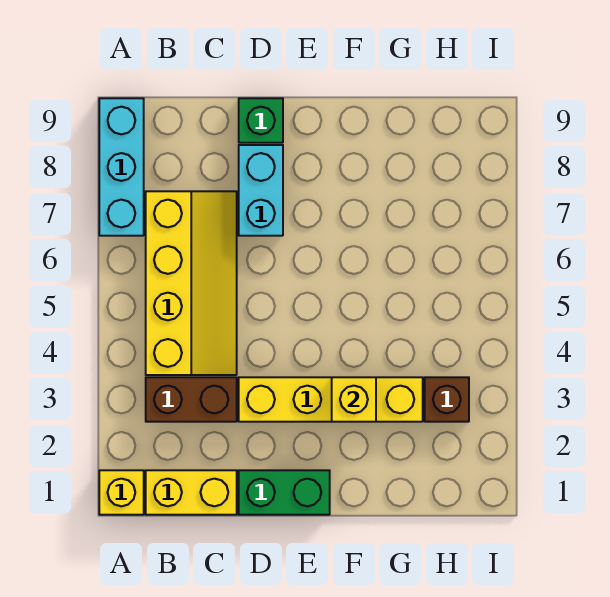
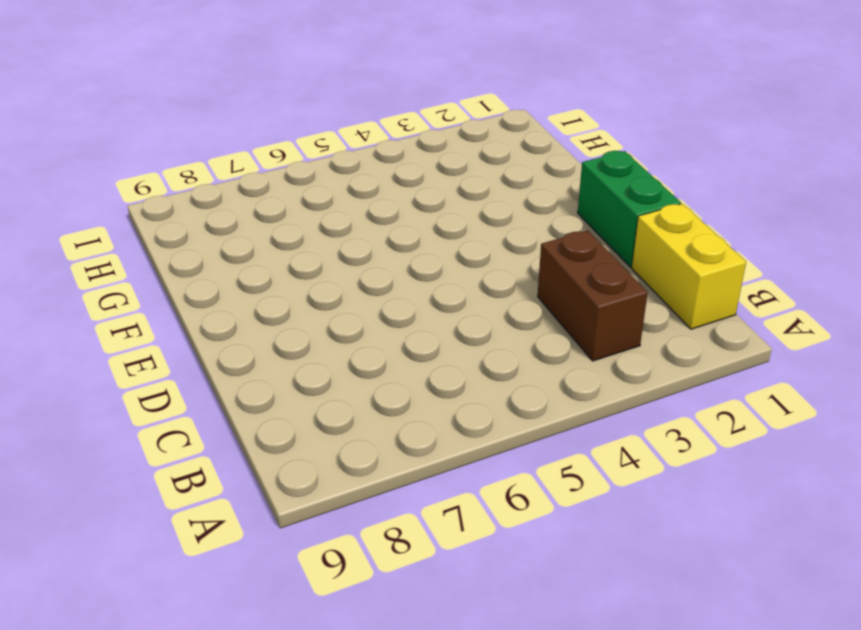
none -> yellow brick A1 level 1
none -> cyan brick A7:A9 level 1

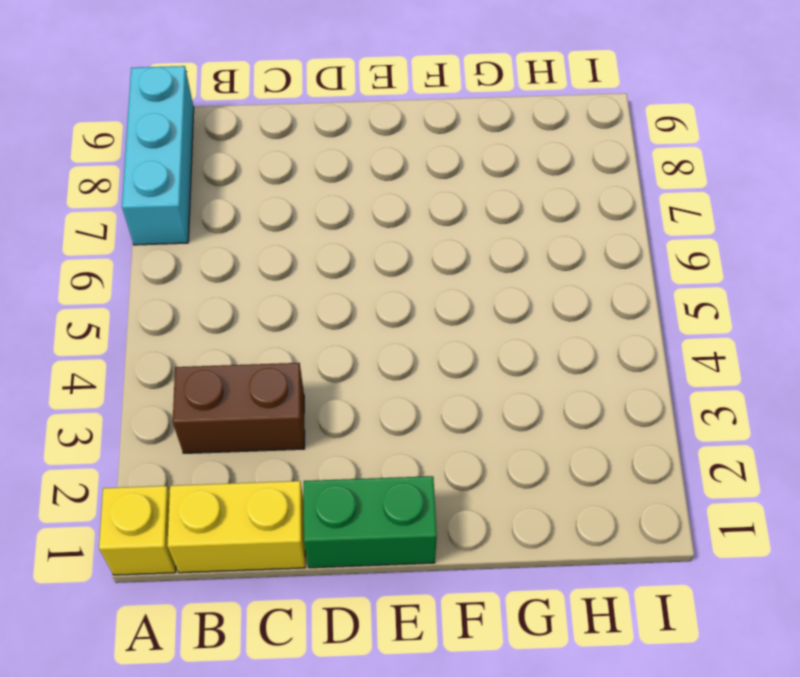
none -> yellow slope B4:C7 level 1 top B
none -> yellow brick D3:G3 level 1

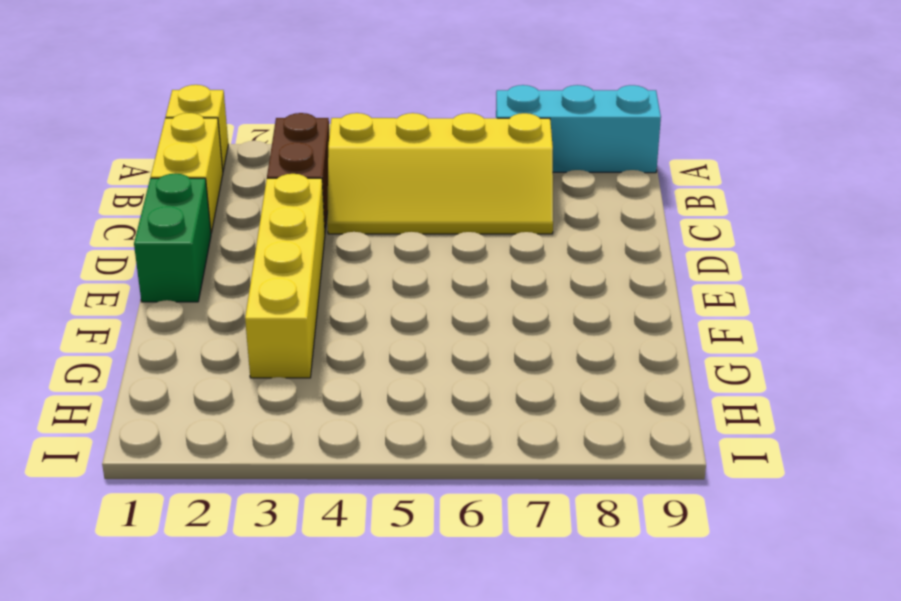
none -> cyan brick D7:D8 level 1
none -> green brick D9 level 1

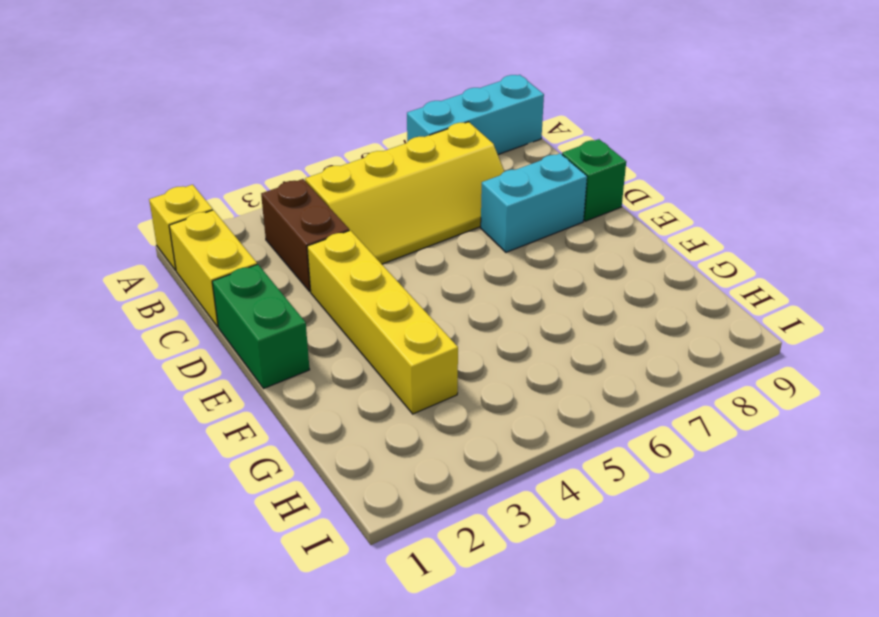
none -> brown brick H3 level 1
none -> yellow brick F3 level 2

